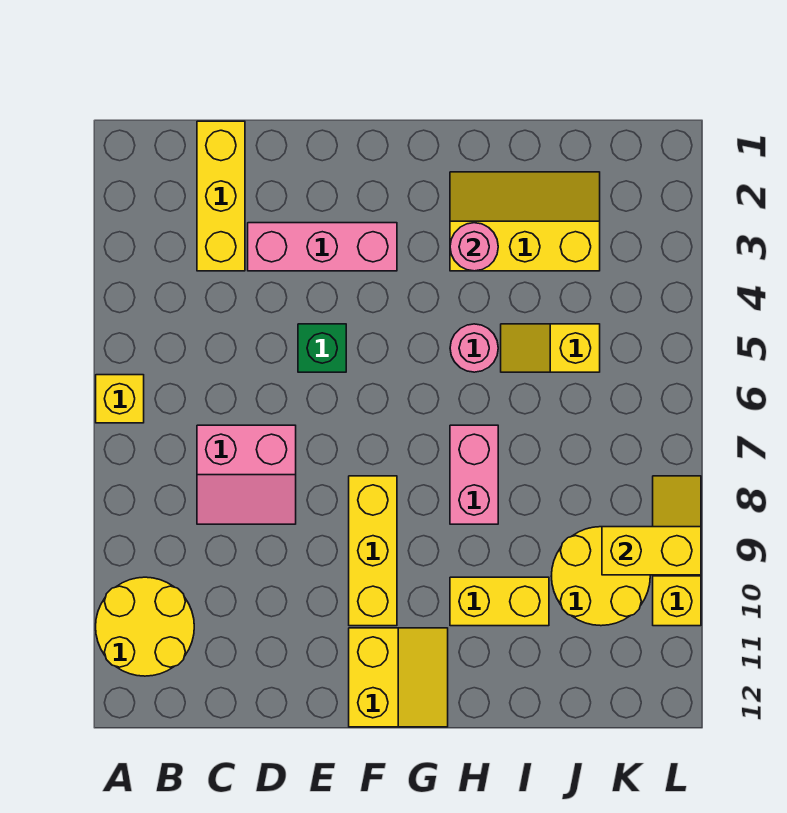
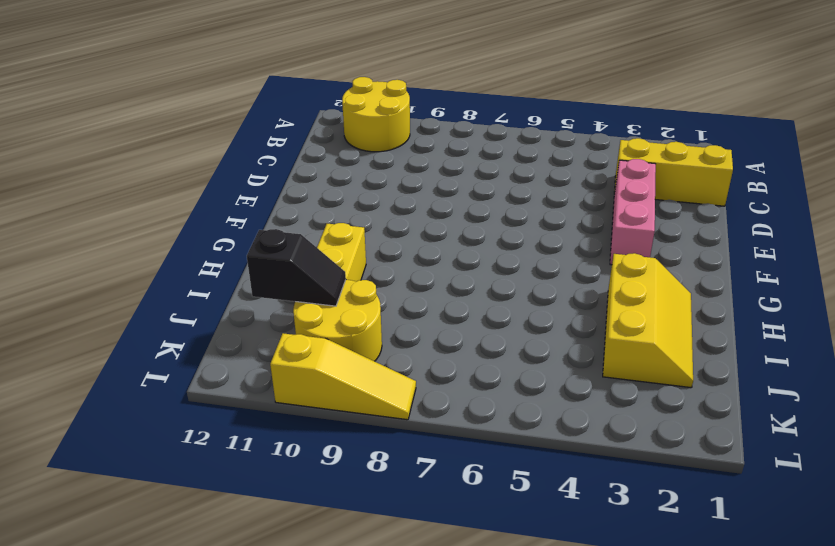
black slope J10:J11 level 2 top 11 -> none
none -> yellow brick A6 level 1
none -> pink slope C7:D8 level 1 top 7
none -> green brick E5 level 1

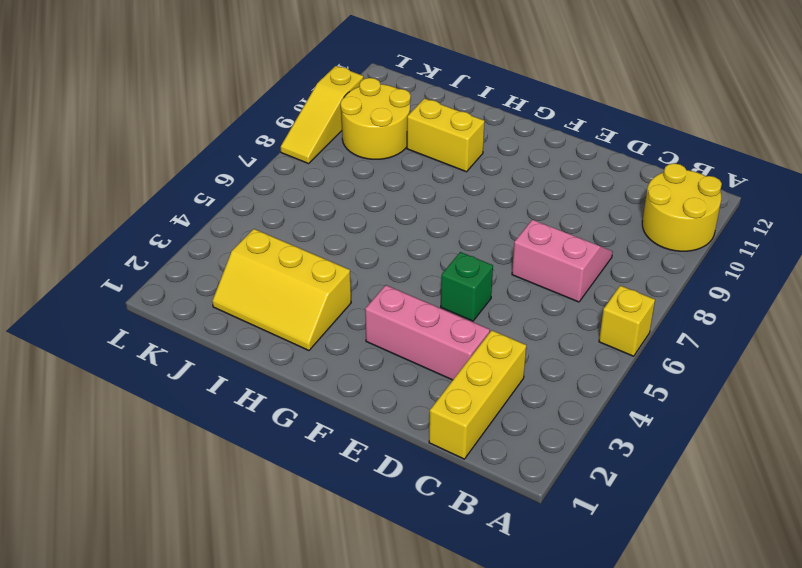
none -> yellow brick F8:F10 level 1
none -> yellow slope F11:G12 level 1 top F
none -> pink round brick H5 level 1

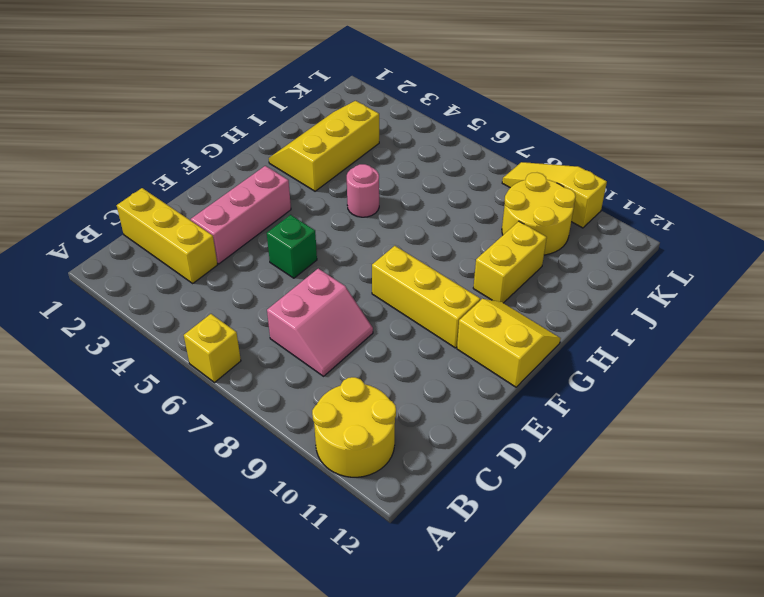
none -> pink brick H7:H8 level 1
none -> yellow slope I5:J5 level 1 top J
none -> pink round brick H3 level 2

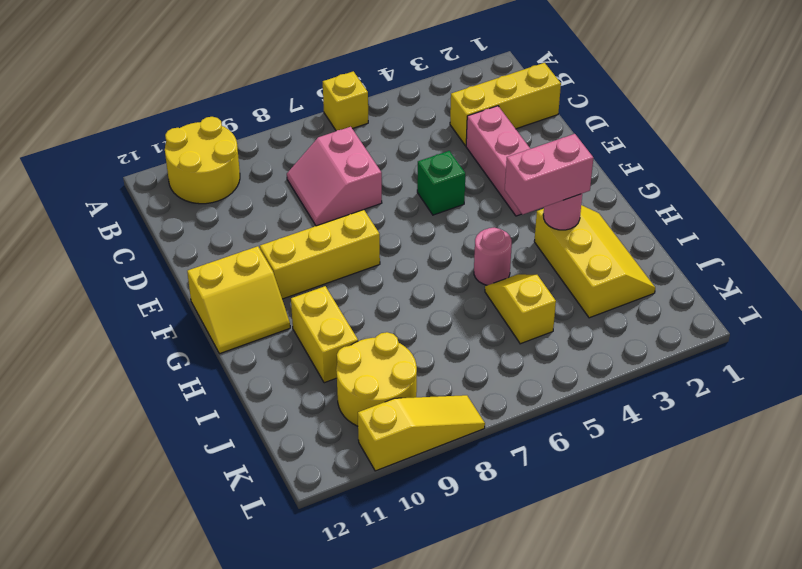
pink brick H3:H4 level 3 -> pink brick H7:H8 level 1
none -> yellow brick K9:L9 level 2

